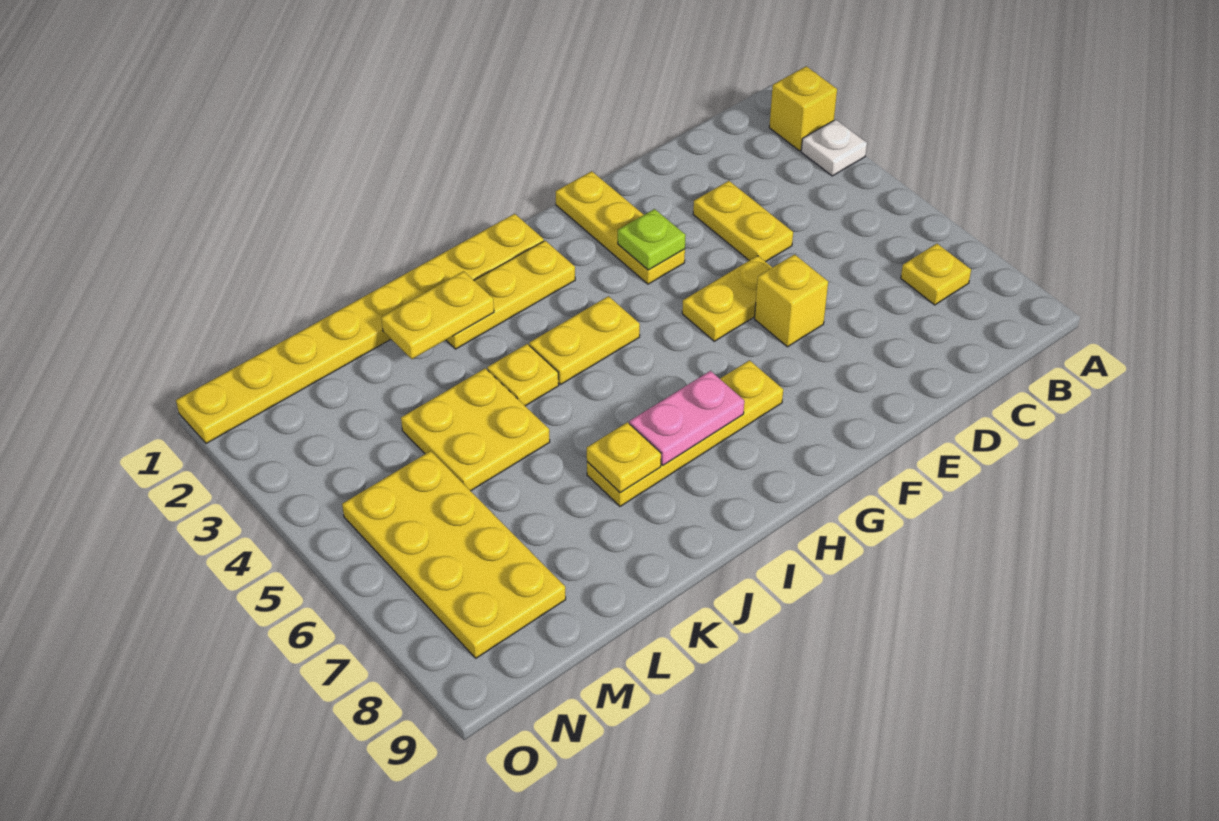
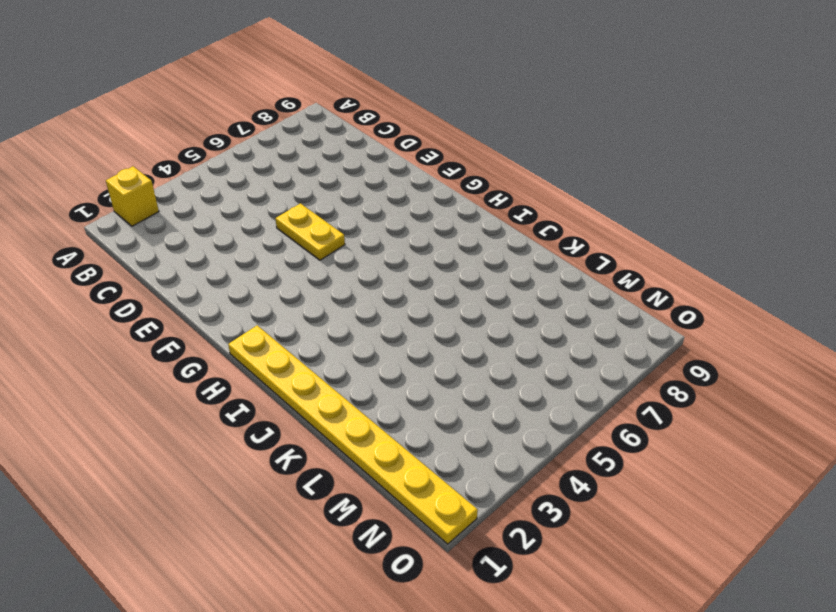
none -> white plate A3 level 1
none -> yellow plate B7 level 1
none -> yellow plate D3:D4 level 1

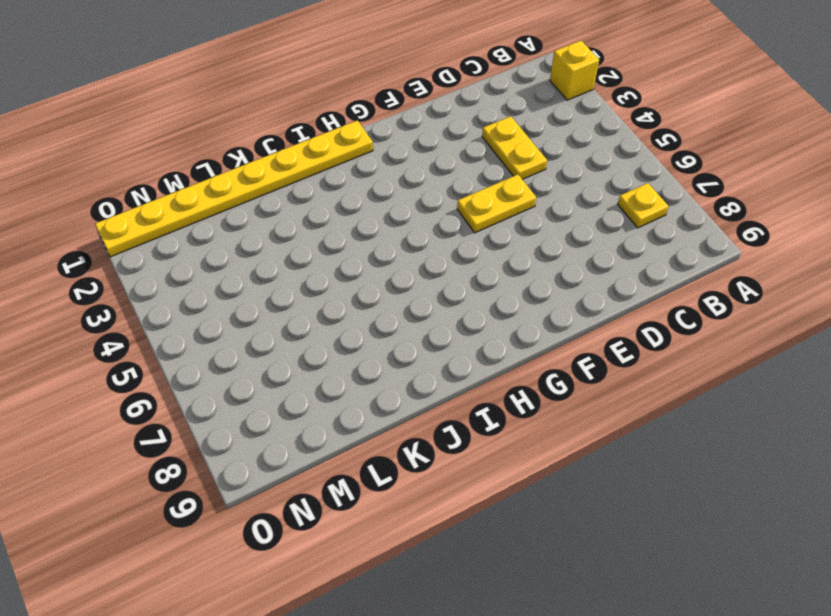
none -> white plate A3 level 1
none -> yellow brick E6 level 1
none -> yellow plate F1:F3 level 1

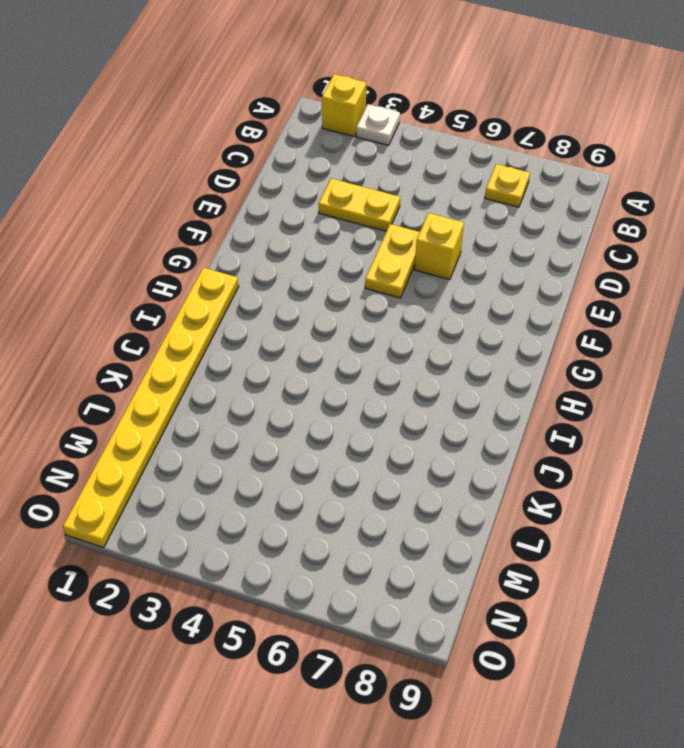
none -> yellow plate F1:F3 level 1
none -> yellow plate G7:J7 level 1
none -> yellow plate H2:J2 level 1

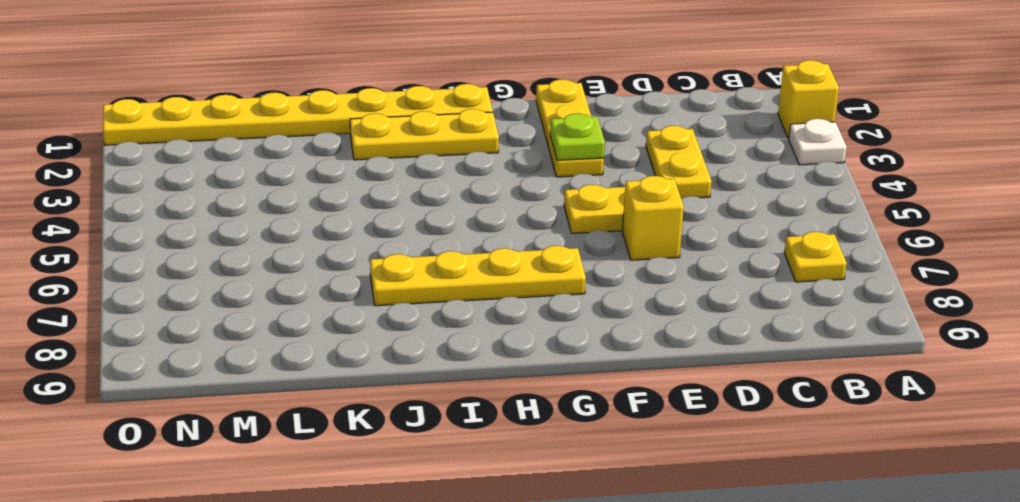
none -> yellow plate H4:I4 level 1
none -> yellow plate J4 level 1
none -> yellow plate K4:L5 level 1

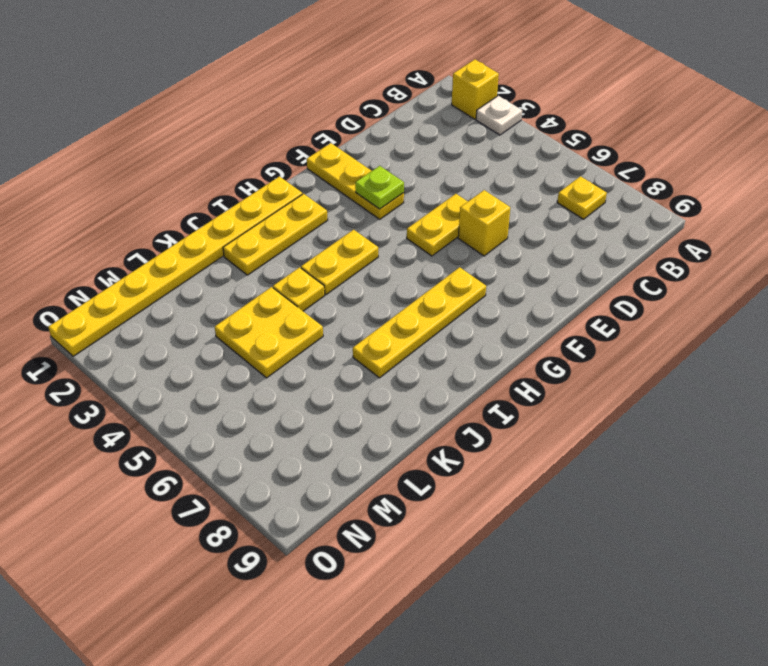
none -> yellow plate D3:D4 level 1
none -> yellow plate M5:N8 level 1
none -> pink plate H7:I7 level 2

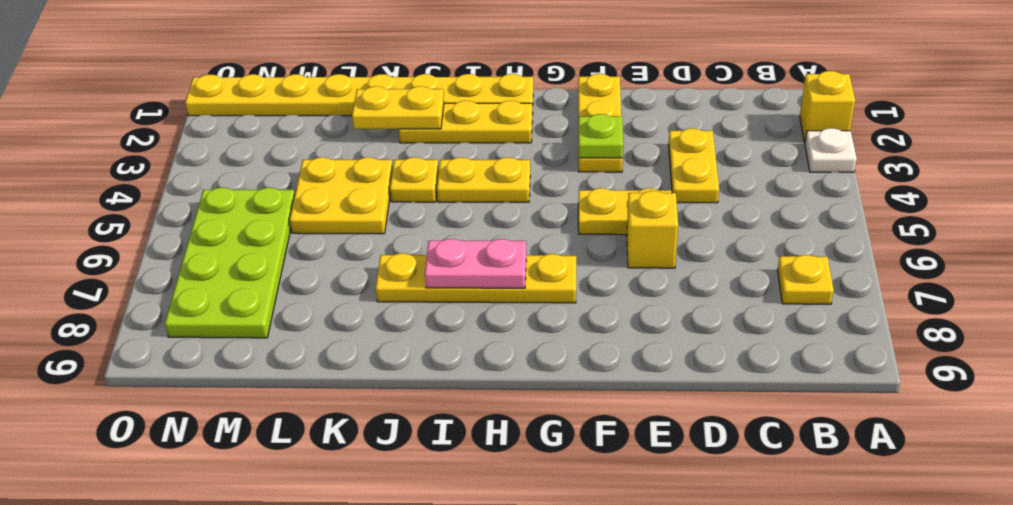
lime plate M5:N8 level 1 -> yellow plate M5:N8 level 1
none -> yellow plate J7 level 2

